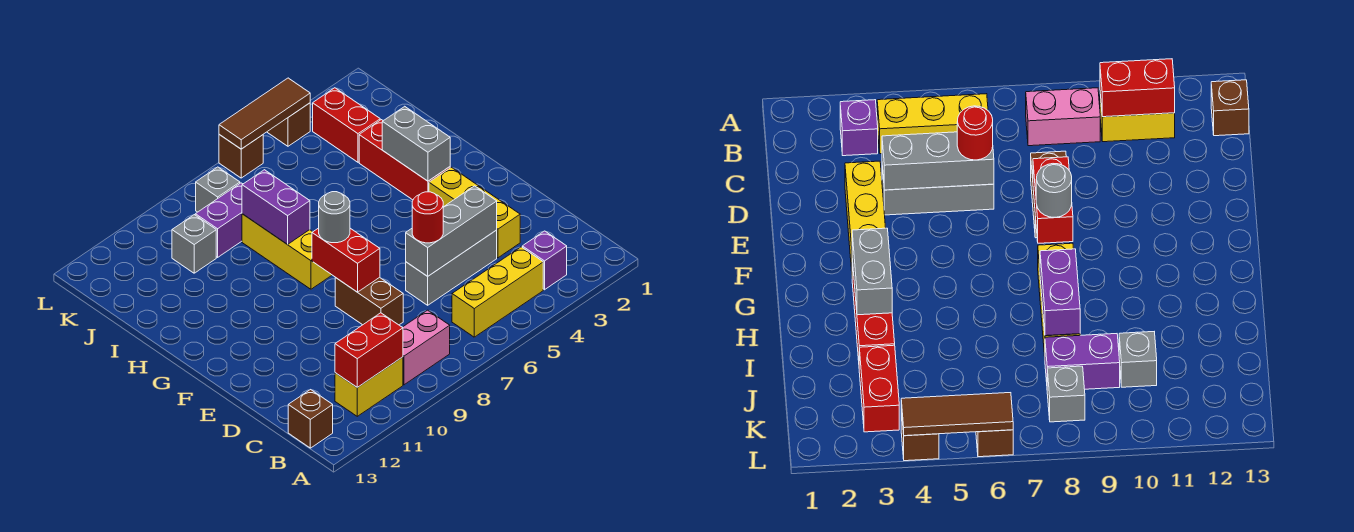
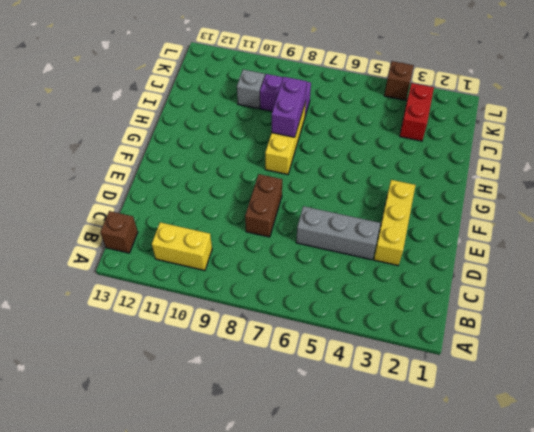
none -> purple brick B3 level 1
none -> yellow brick B4:B6 level 1
none -> pink brick B8:B9 level 1

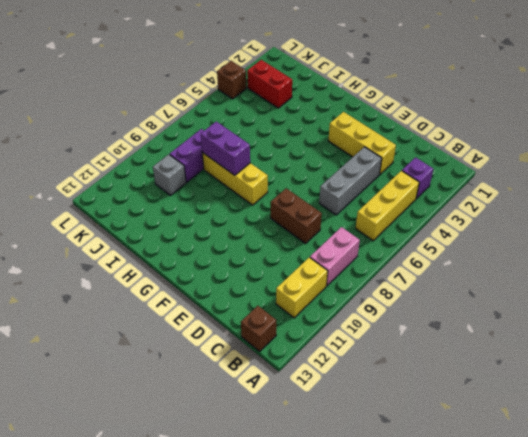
none -> red brick G3:I3 level 1
none -> grey brick K8 level 1
none -> brown brick L6 level 1

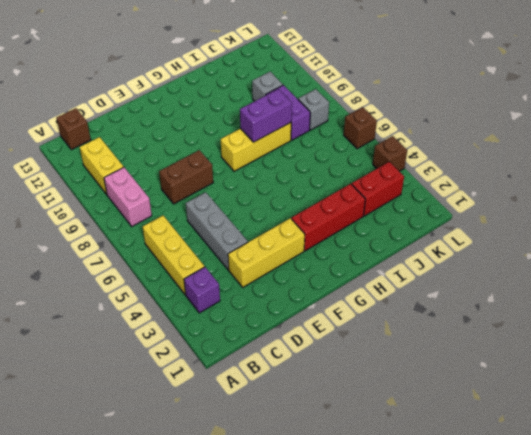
none -> red brick B10:B11 level 2
none -> grey brick D4:D6 level 2
none -> red brick E8:F8 level 2

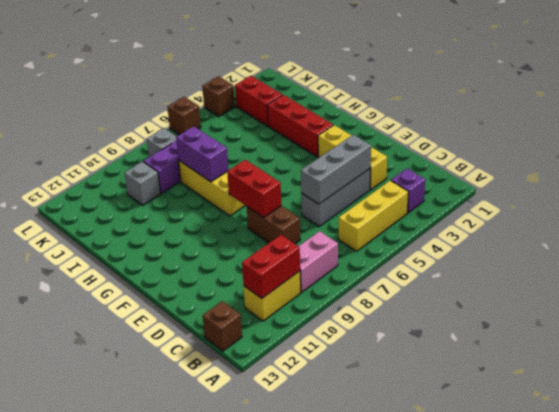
none -> grey brick G3:H3 level 2
none -> brown tile L4:L6 level 2
none -> red round brick D6 level 3

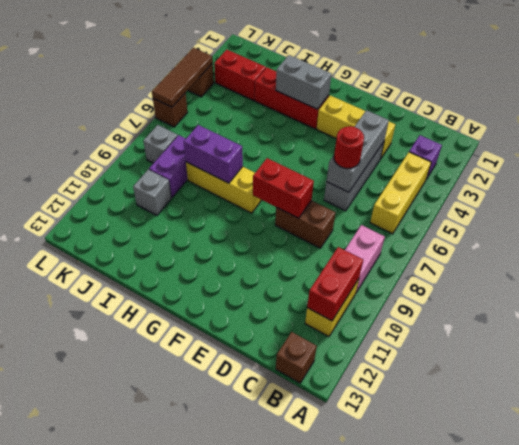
none -> grey round brick F8 level 3

